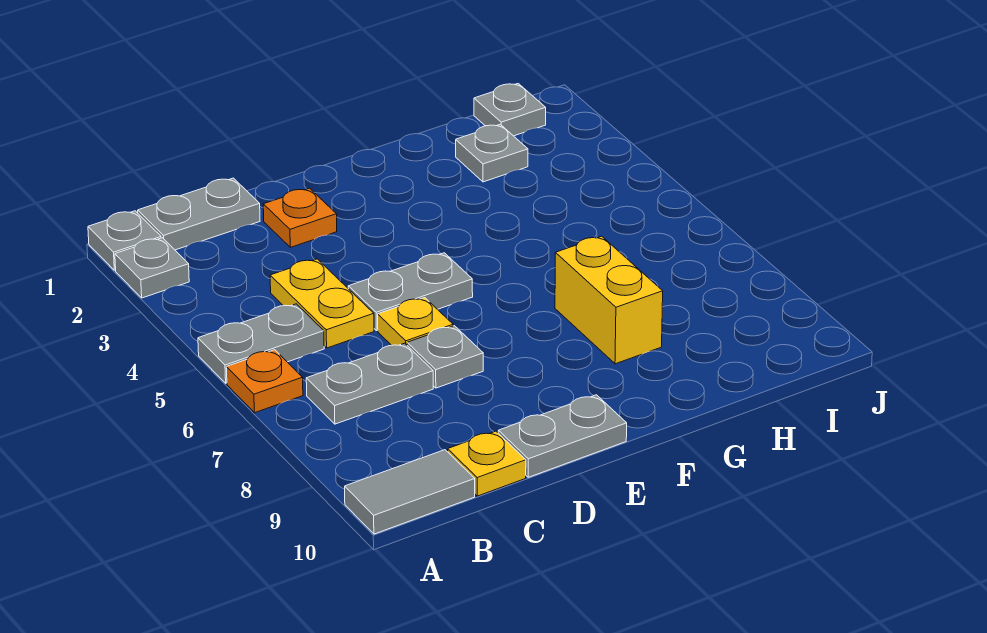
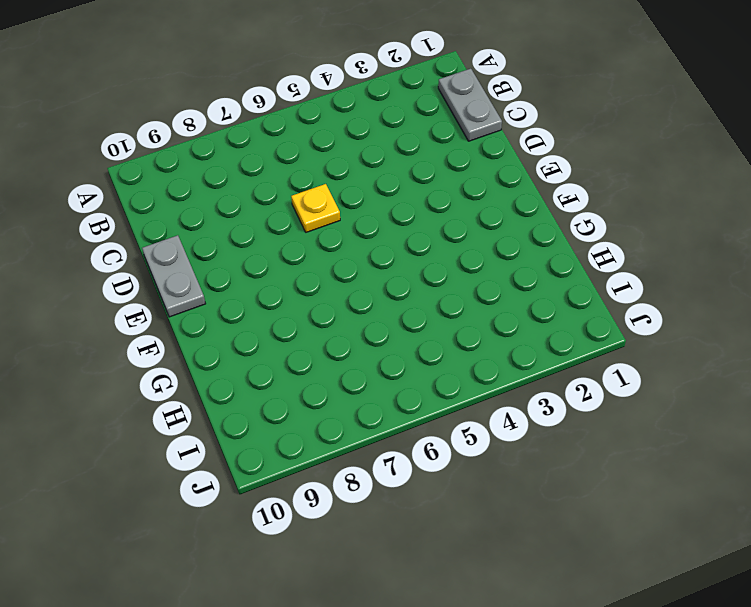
none -> grey plate A1 level 1
none -> grey plate A2 level 1
none -> grey plate A5:B5 level 1

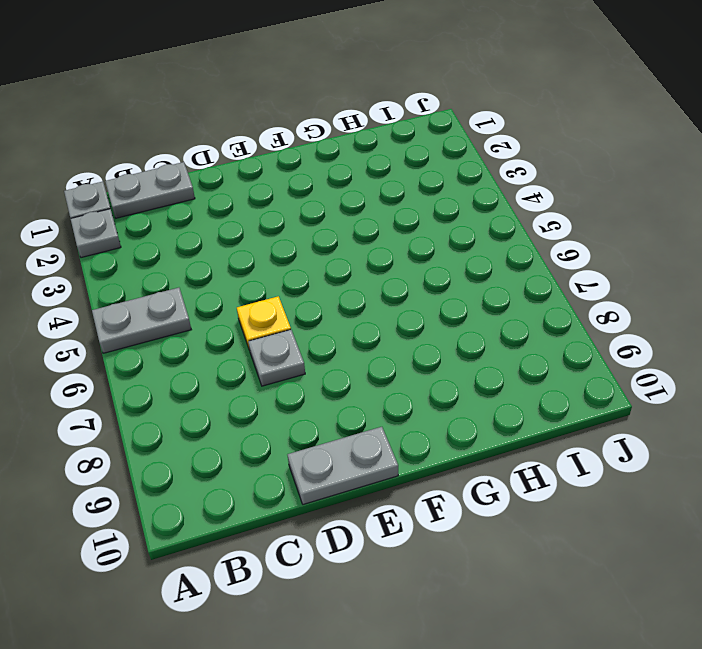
none -> orange plate A6 level 1
none -> grey tile A10:B10 level 1
none -> grey plate B7:C7 level 1

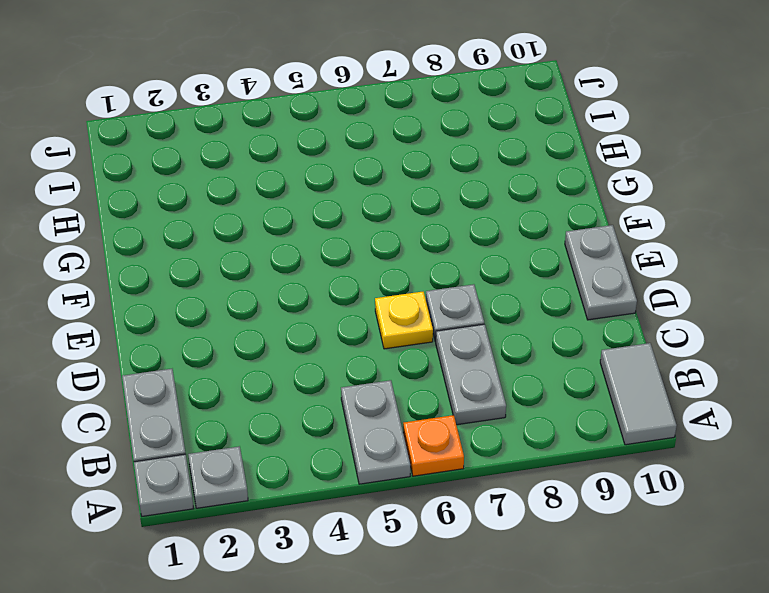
none -> yellow plate C4:C5 level 1
none -> yellow plate C10 level 1
none -> orange plate D2 level 1

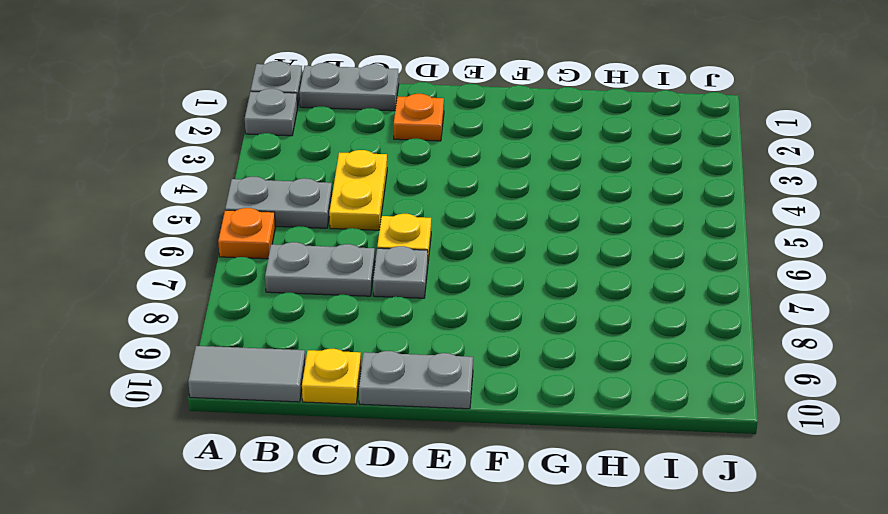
none -> grey plate D5:E5 level 1
none -> yellow brick G7:G8 level 1
none -> grey plate H2 level 1

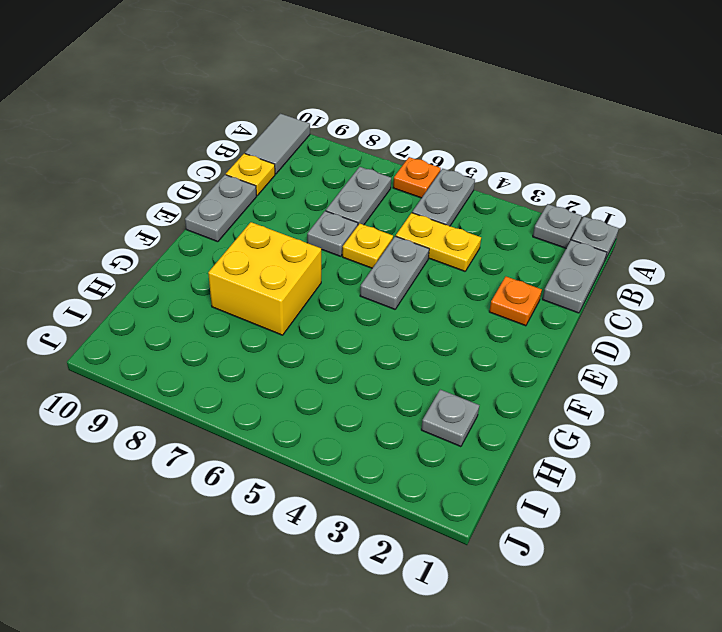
yellow brick F7:G8 level 1 -> yellow brick G7:G8 level 1
none -> grey plate I1 level 1

